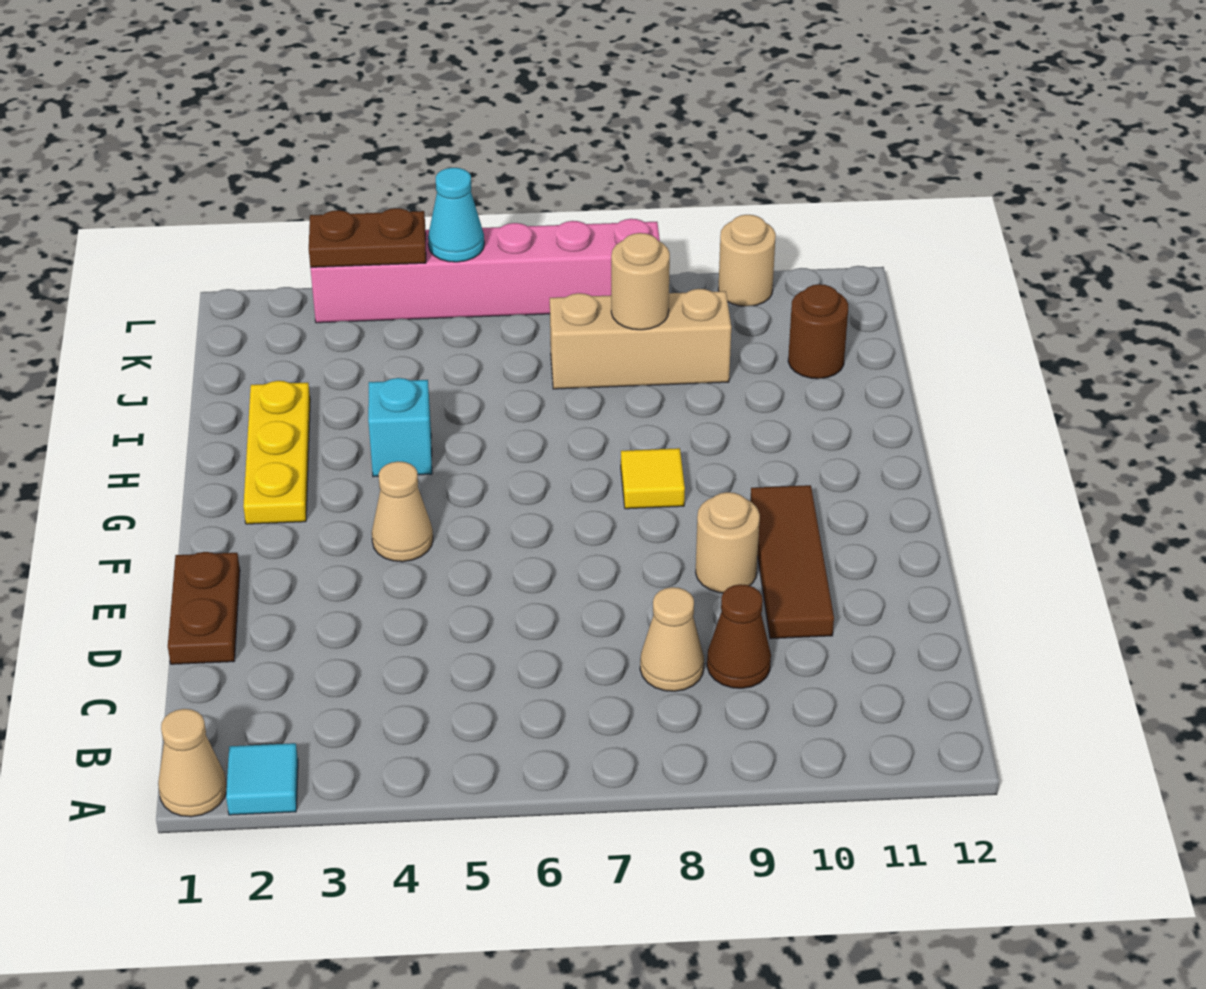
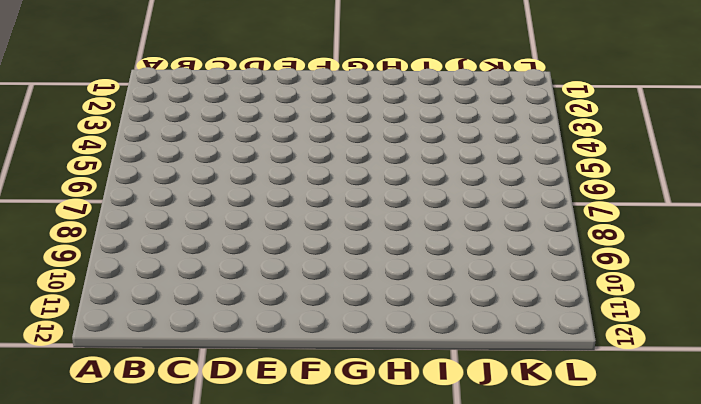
none -> tan cone A1 level 1
none -> cyan tile A2 level 1
none -> tan cone C8 level 1

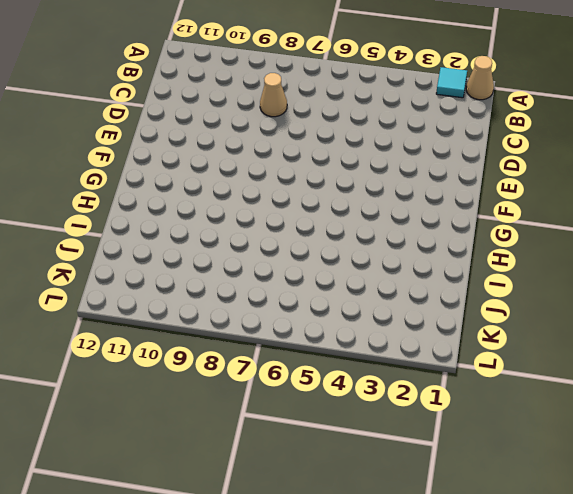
none -> brown cone C9 level 1
none -> brown plate D1:E1 level 1
none -> brown tile D10:F10 level 1

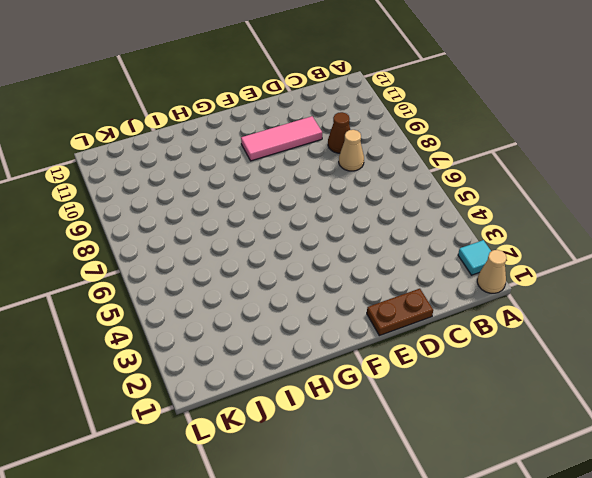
pink tile D10:F10 level 1 -> brown tile D10:F10 level 1
none -> tan round brick E9 level 1
none -> tan cone F4 level 1
none -> yellow plate G2:I2 level 1

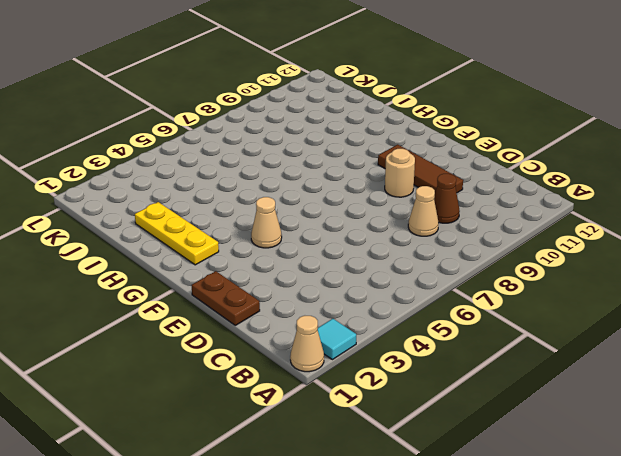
none -> yellow tile G8 level 1
none -> cyan brick H4 level 1
none -> tan brick J7:J9 level 1

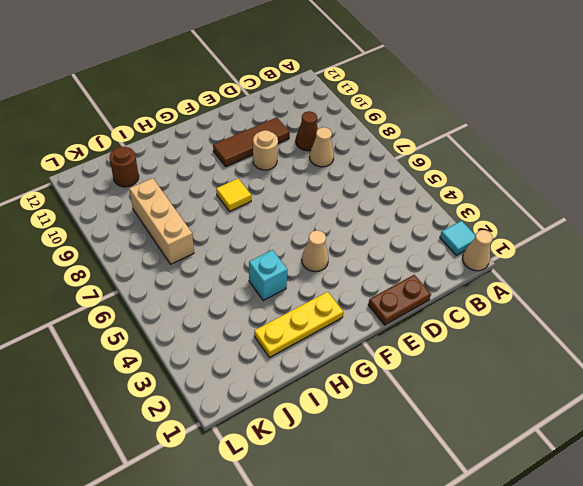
none -> pink brick L3:L8 level 1
none -> tan round brick L10 level 1
none -> tan round brick J8 level 2

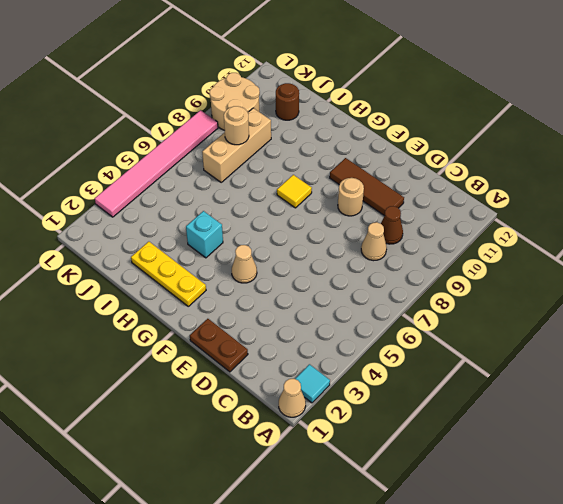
tan round brick K9:L10 level 1 -> tan round brick L10 level 1
pink tile L3:L8 level 1 -> pink brick L3:L8 level 1
none -> brown plate L3:L4 level 2
none -> cyan cone L5 level 2

